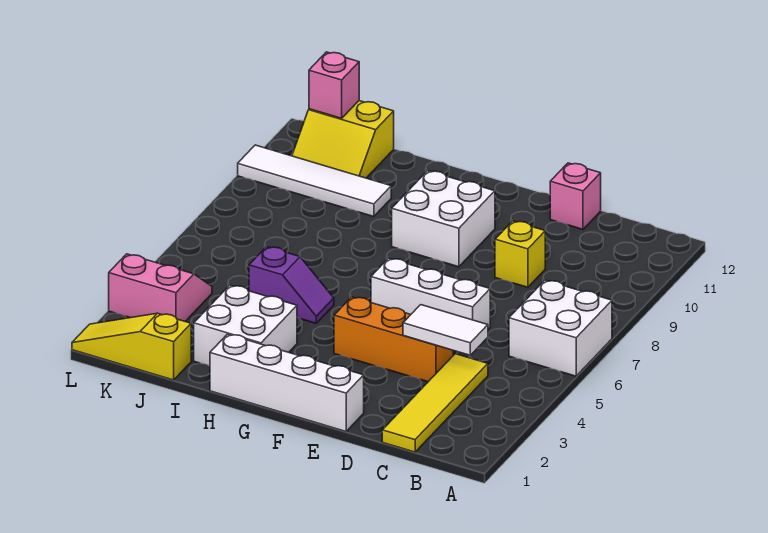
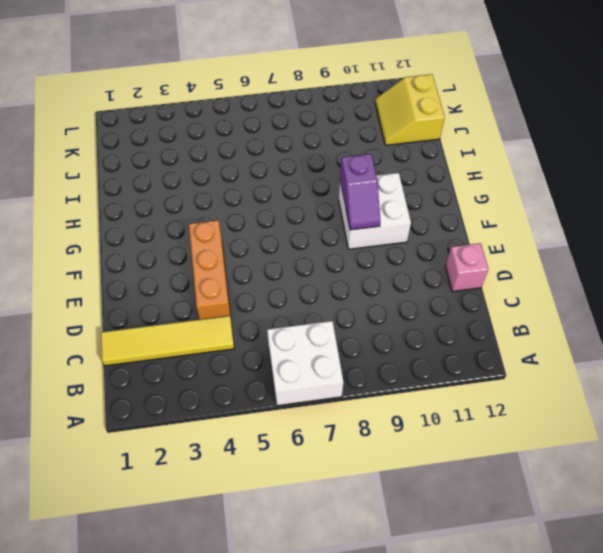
purple slope F9:G9 level 2 top G -> purple slope H5:I5 level 1 top I
none -> white brick D6:F6 level 1
none -> yellow brick D9 level 1
none -> white brick E1:H1 level 1

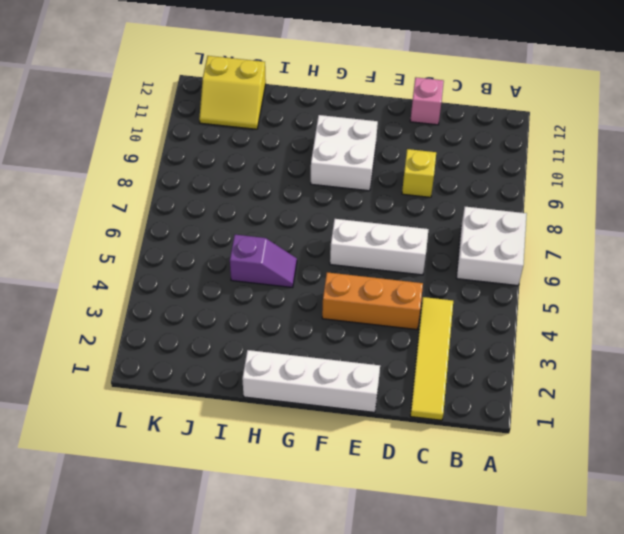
none -> white brick H2:I3 level 1
none -> white tile I10:L10 level 1
none -> yellow slope J1:L1 level 1 top J

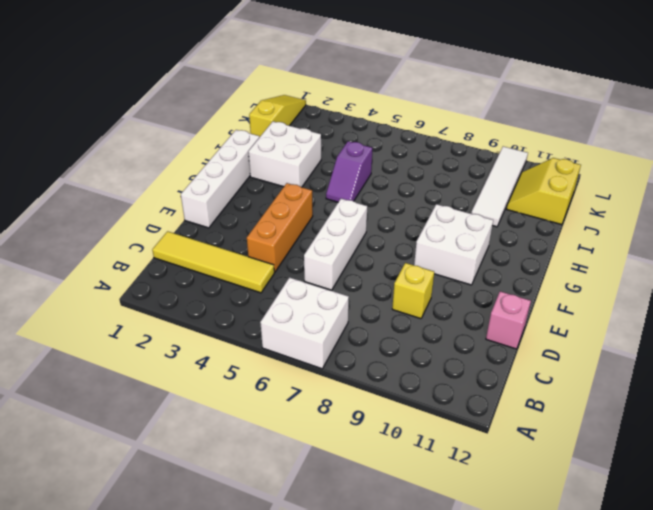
none -> pink slope K3:L4 level 1 top 3
none -> white tile C4:D4 level 2
none -> pink brick K12 level 2

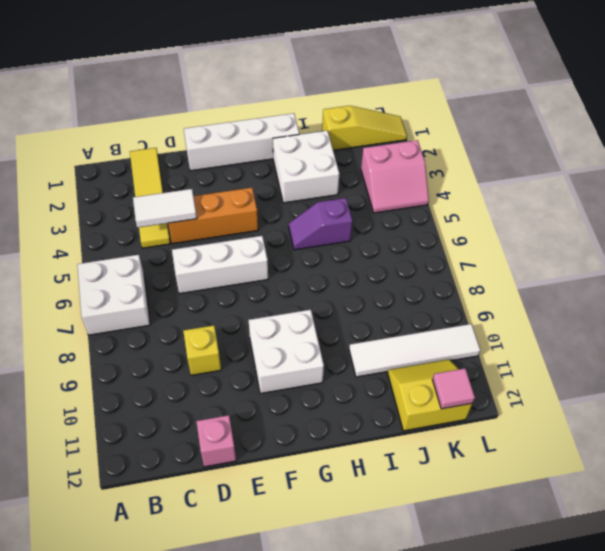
pink tile K12 level 2 -> pink brick K12 level 2

